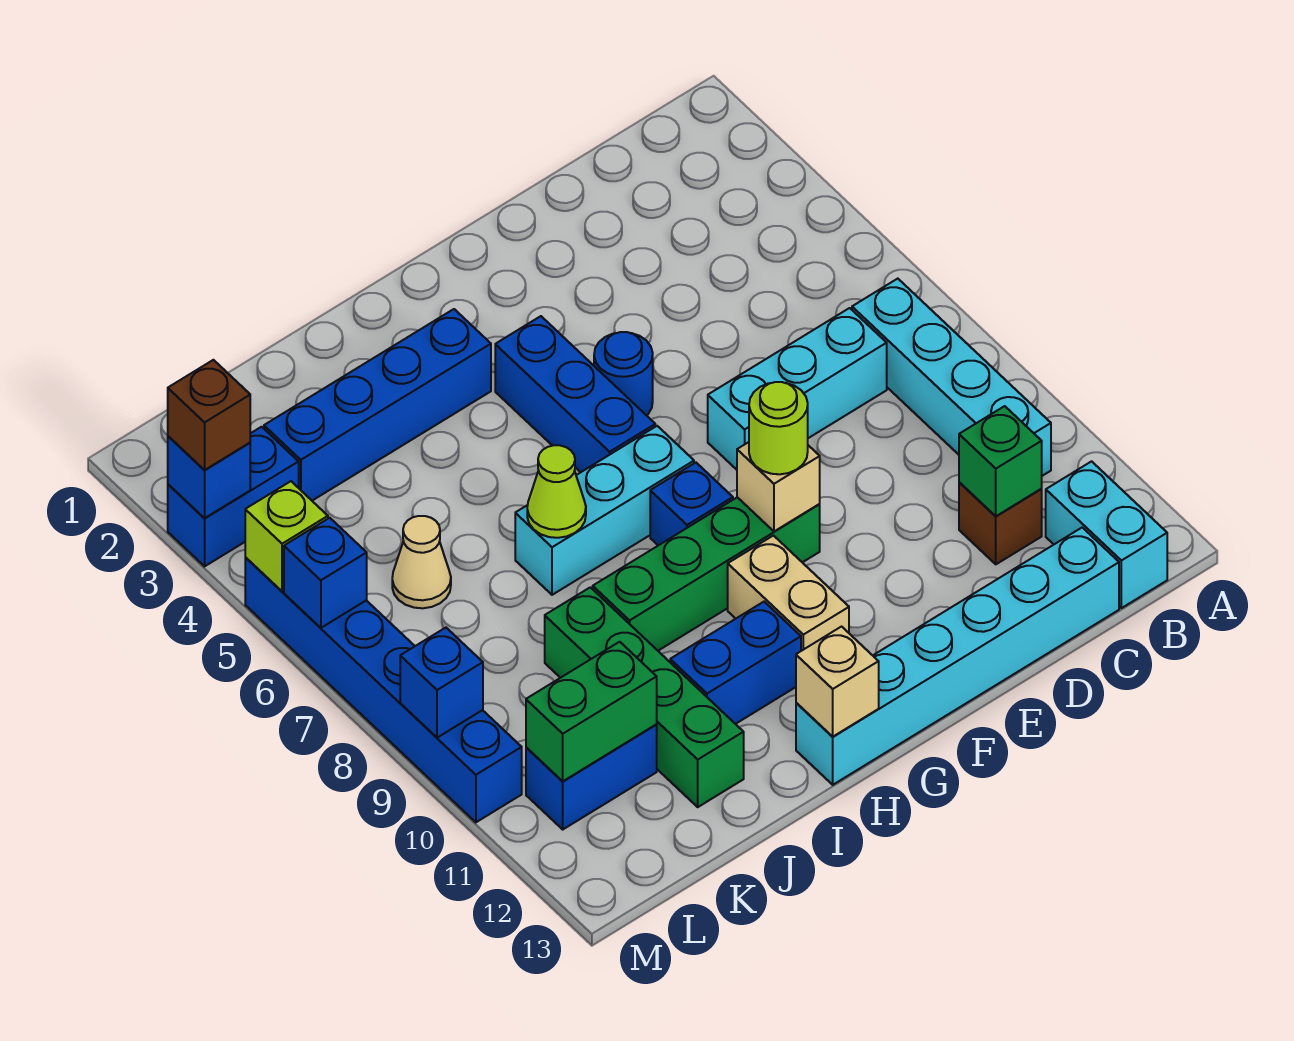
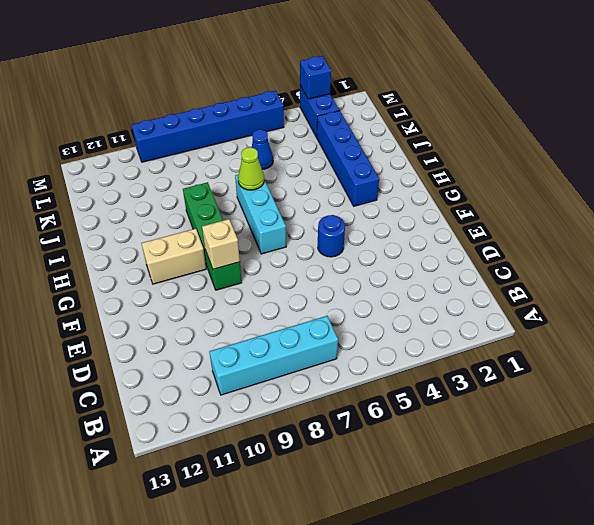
blue cone K6 level 1 -> tan cone K6 level 1
none -> cyan brick B12:B13 level 1
none -> cyan brick C7:E7 level 1
none -> brown brick C11 level 1

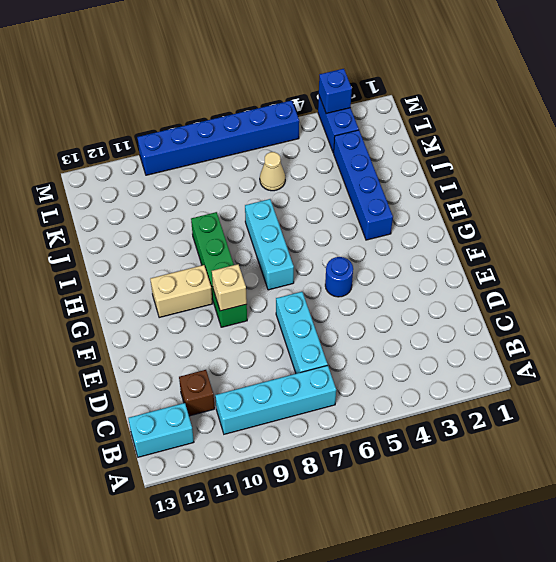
none -> cyan brick C13:H13 level 1
none -> blue brick G4:G6 level 1
none -> blue brick G8 level 1

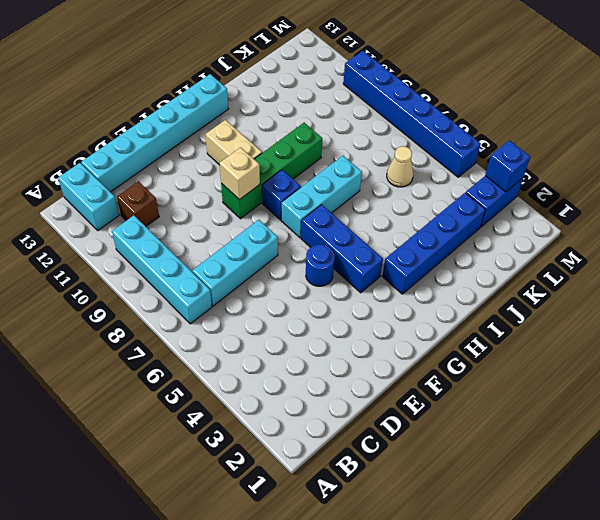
none -> blue brick H11:I11 level 1
none -> green brick J9:J12 level 1
none -> blue brick K11:L11 level 1

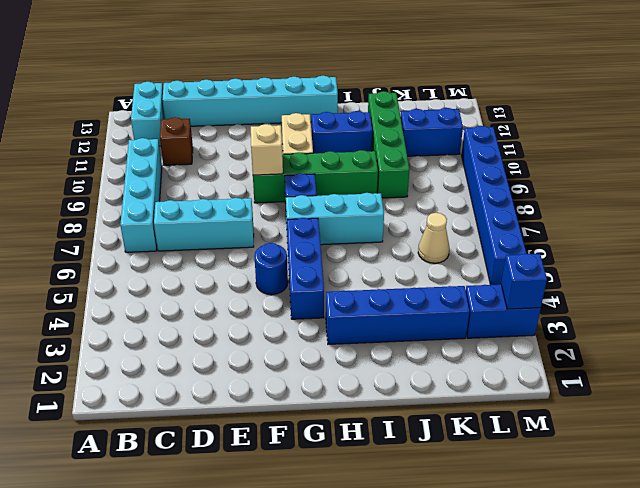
none -> green brick C11 level 2
none -> tan brick H13 level 2
none -> lime cone I7 level 2

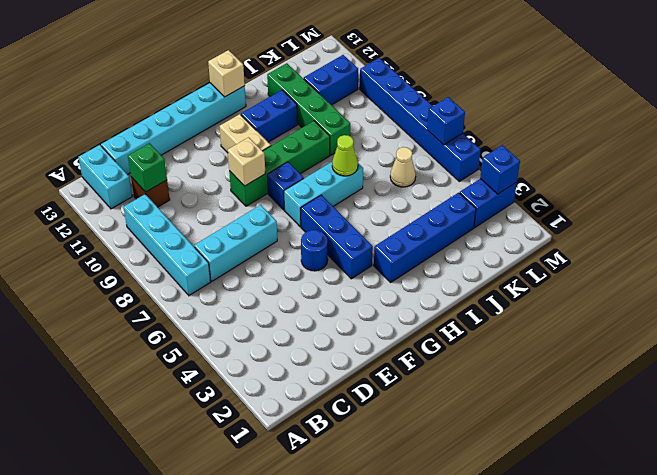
none -> green brick K11:L11 level 2
none -> lime brick M5 level 2
none -> blue brick M9 level 2

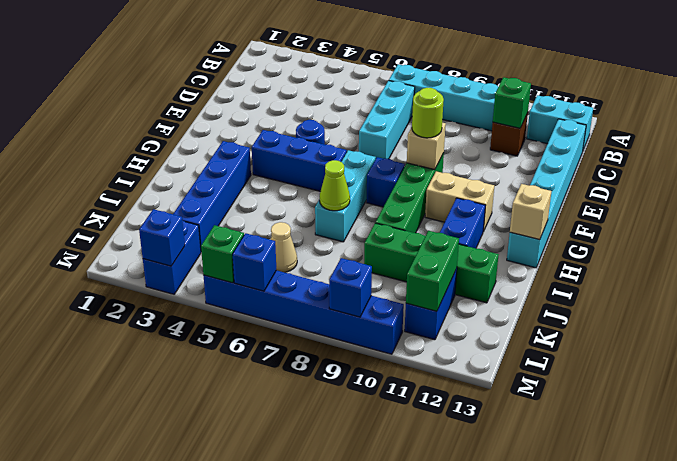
green brick M5 level 2 -> lime brick M5 level 2
none -> brown brick M3 level 3

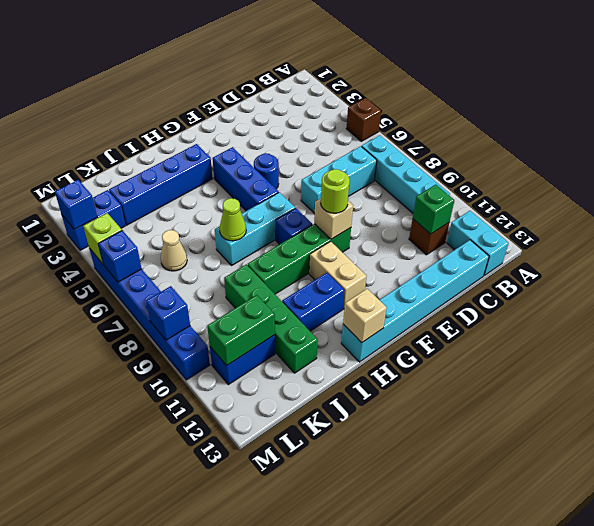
brown brick A5 level 1 -> brown brick M3 level 3

